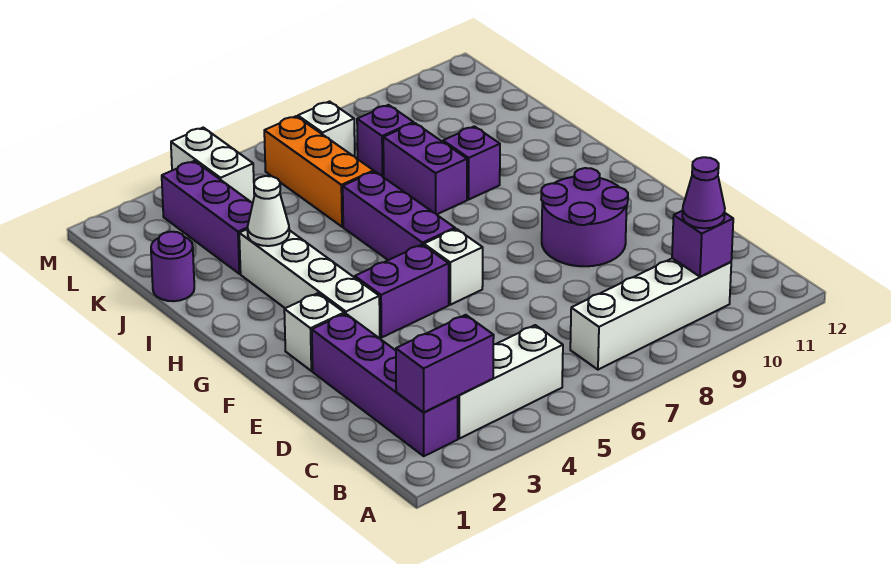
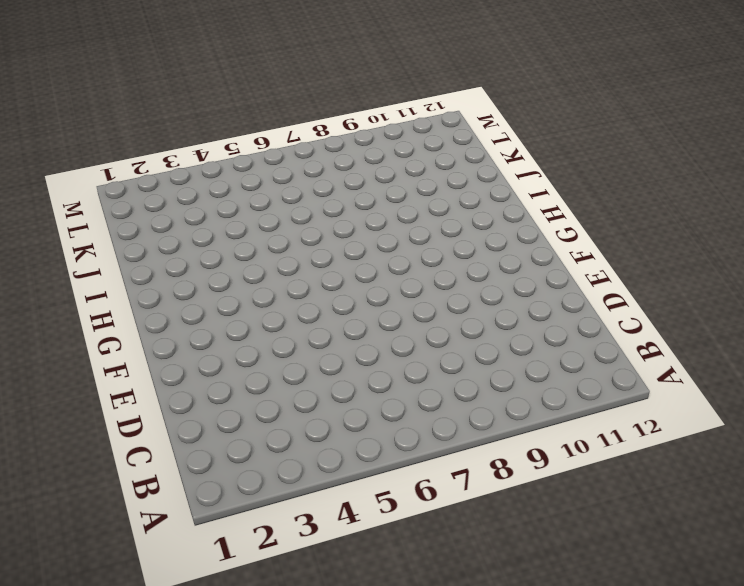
none -> purple brick B2:E2 level 1
none -> white brick B3:B5 level 1
none -> white brick B7:B10 level 1

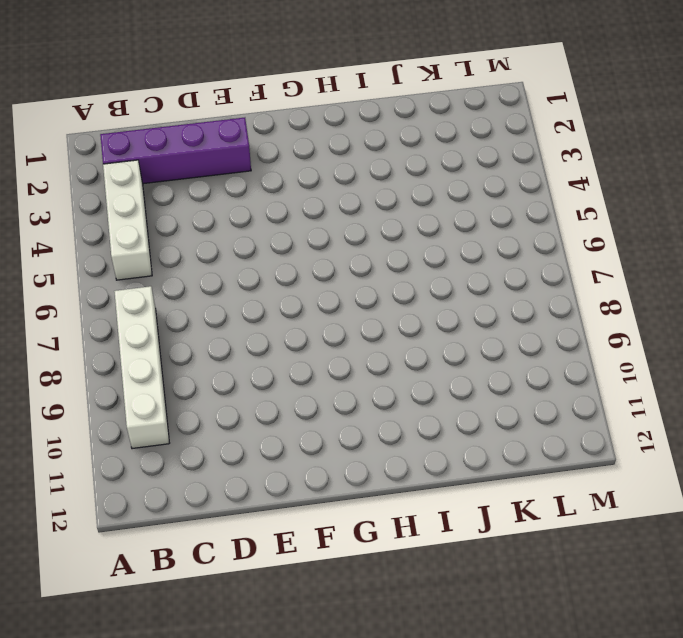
none -> purple round brick E9:F10 level 1
none -> white brick F2 level 1
none -> white brick F3:I3 level 1

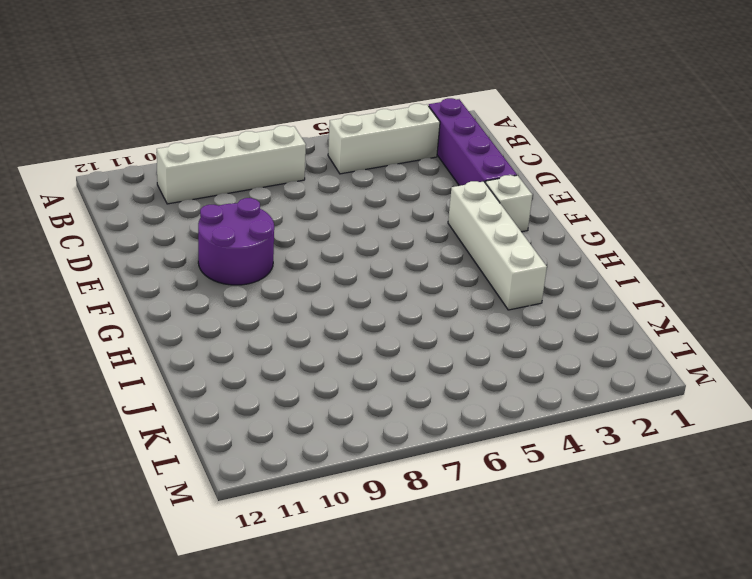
none -> purple brick F4:F5 level 1
none -> white brick F6 level 1
none -> purple brick G6:I6 level 1

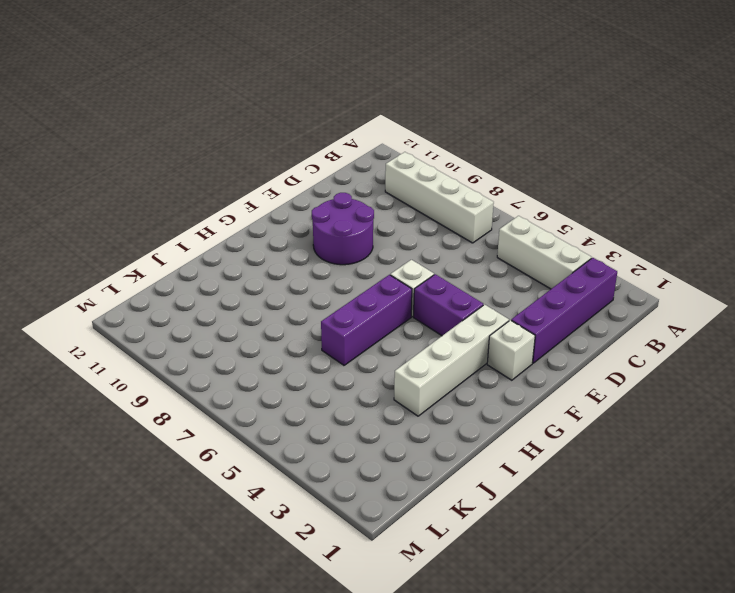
none -> purple brick I8:J8 level 1
none -> purple brick I9 level 1
none -> purple round brick J1 level 1

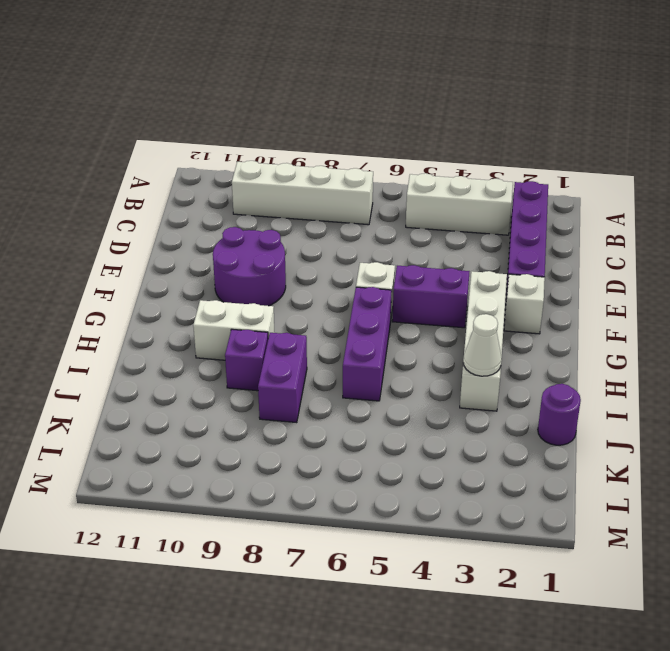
white brick H9:H10 level 1 -> white brick L4:M4 level 1
none -> purple brick J3:L3 level 1
none -> orange brick J6:L6 level 1
none -> purple brick K8 level 1

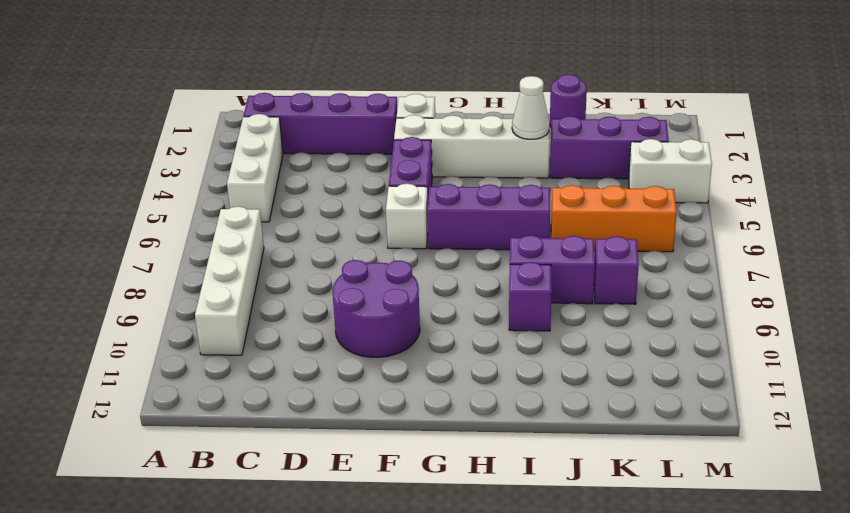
none -> white brick L7 level 1
none -> purple brick B2:B3 level 2
none -> purple brick B10 level 2

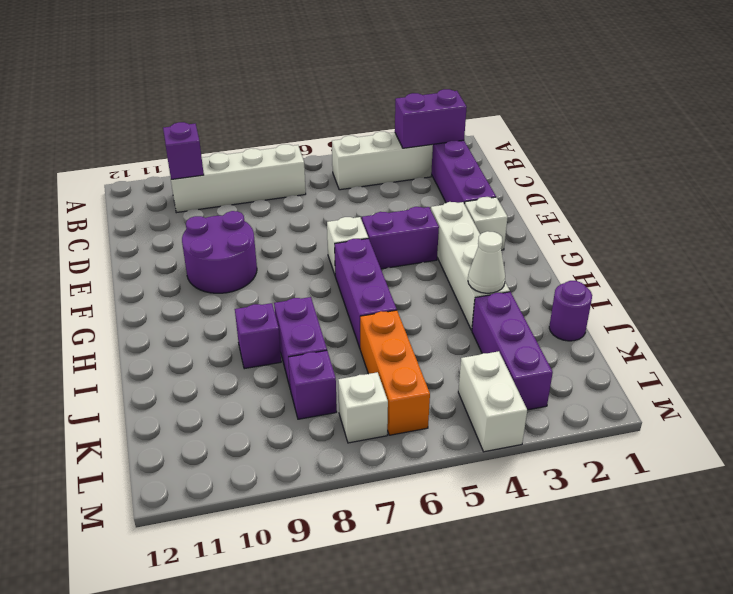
none -> purple cone B10 level 3

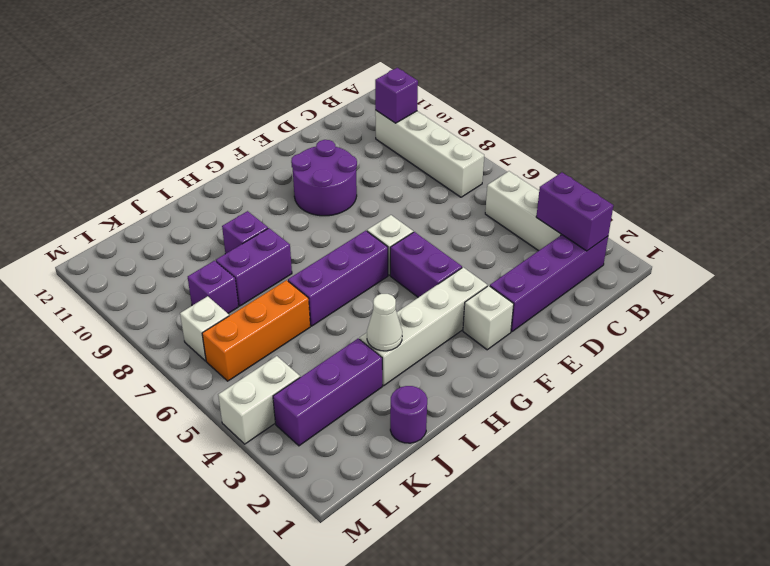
none -> purple cone B10 level 3

